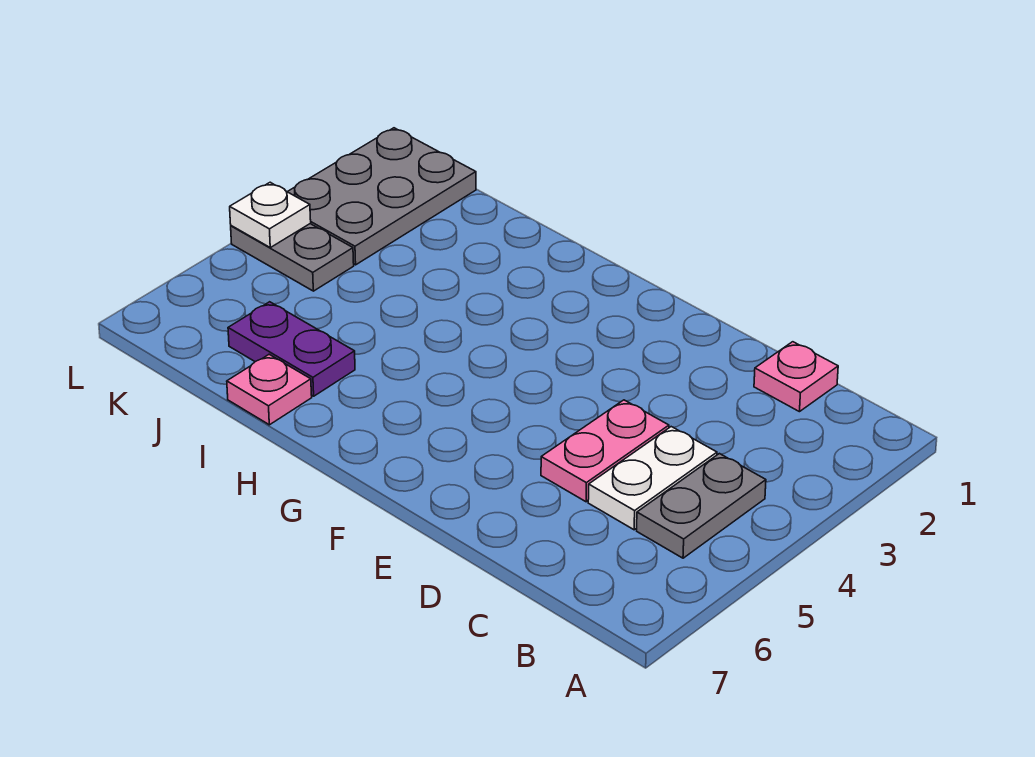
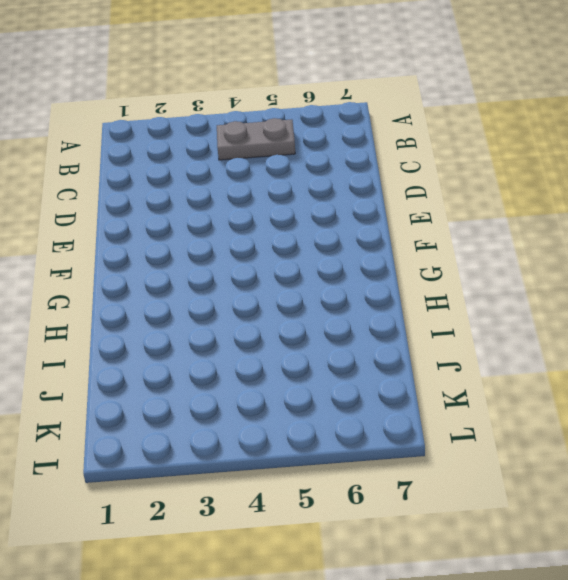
none -> pink plate C1 level 1
none -> white plate C4:C5 level 1

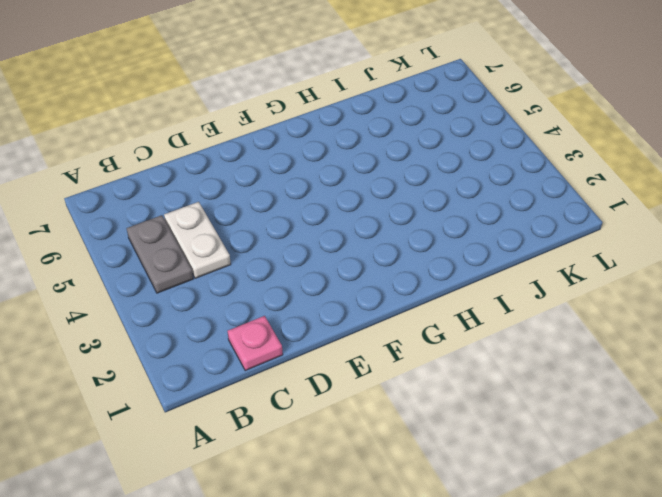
none -> pink plate D4:D5 level 1
none -> purple plate I6:J6 level 1

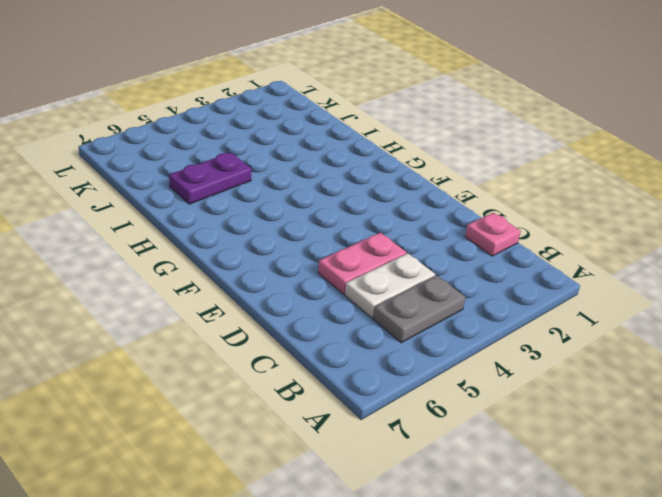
purple plate I5:I6 level 1 -> purple plate I6:J6 level 1
none -> pink plate I7 level 1
none -> grey plate K1:L3 level 1

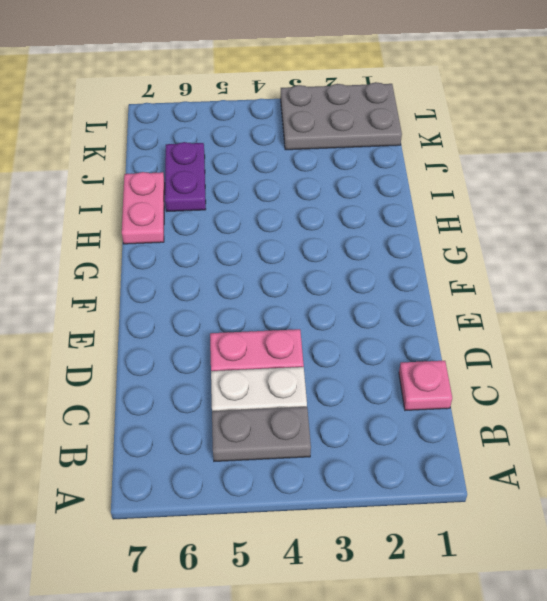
pink plate H7:I7 level 1 -> pink plate I7 level 1
none -> grey plate K4:L4 level 1
none -> white plate L4 level 2

